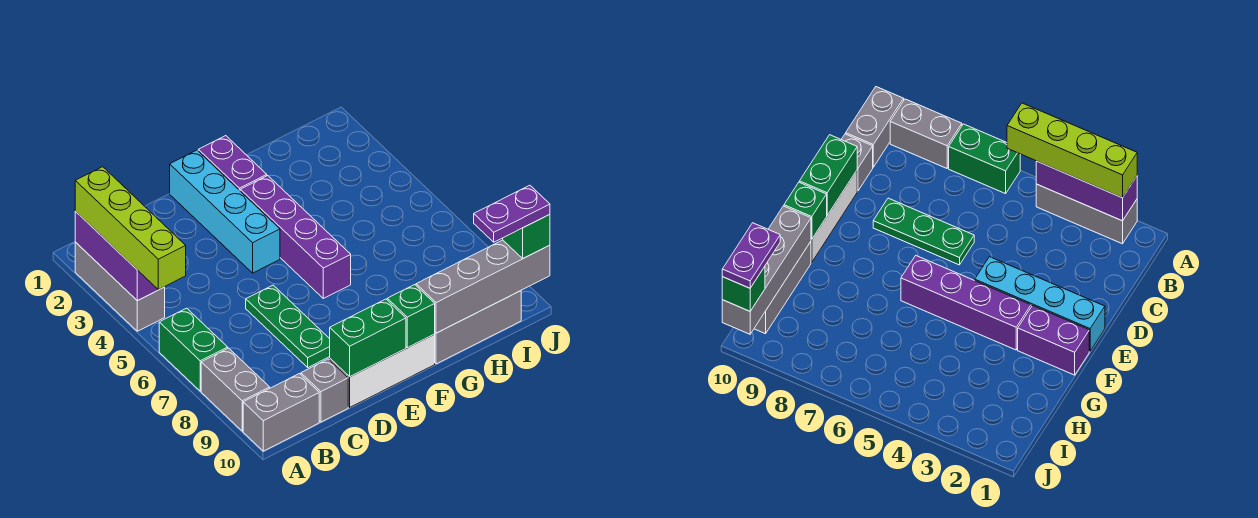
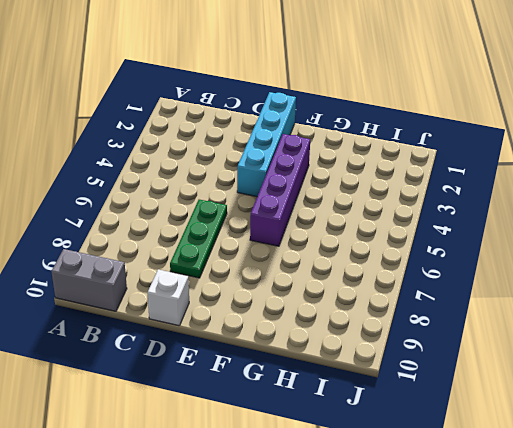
white brick D10 level 1 -> white brick D10:F10 level 1
none -> grey brick A2:A4 level 1
none -> green brick A6:A7 level 1
none -> grey brick A8:A9 level 1

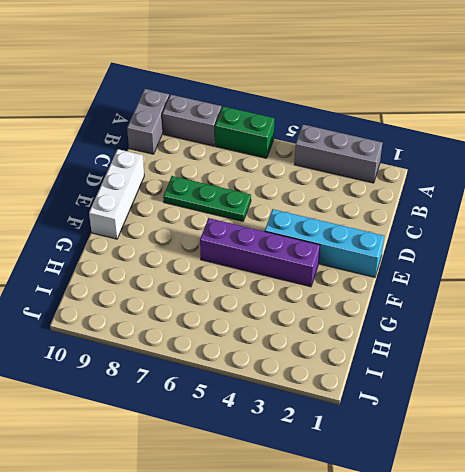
none -> grey brick C10 level 1
none -> purple brick F1:F2 level 1
none -> grey brick G10:I10 level 1

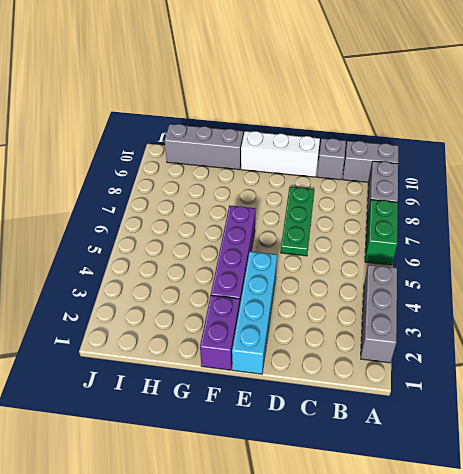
none -> purple brick A2:A4 level 2
none -> green brick D10:E10 level 2
none -> green brick F10 level 2

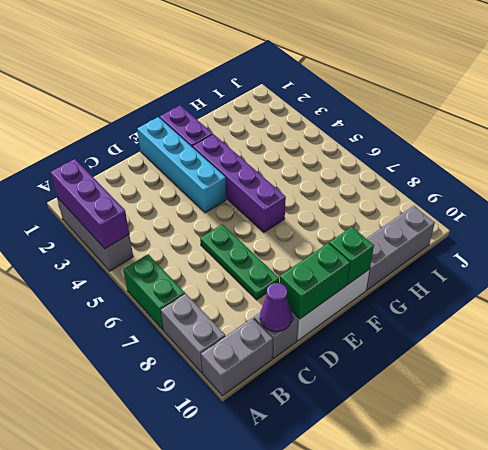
purple cone C10 level 2 -> none
none -> grey brick G10:J10 level 2
none -> lime brick A2:A5 level 3
none -> green brick J10 level 3

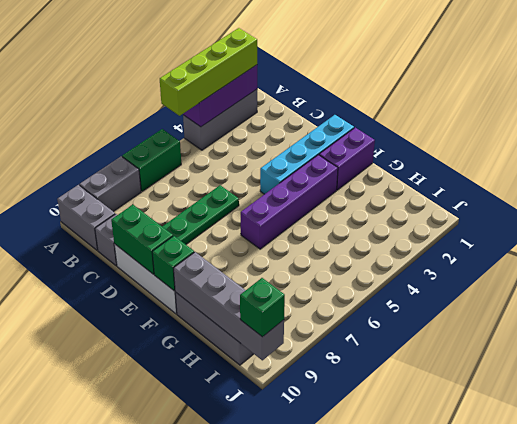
none -> purple plate I10:J10 level 4

